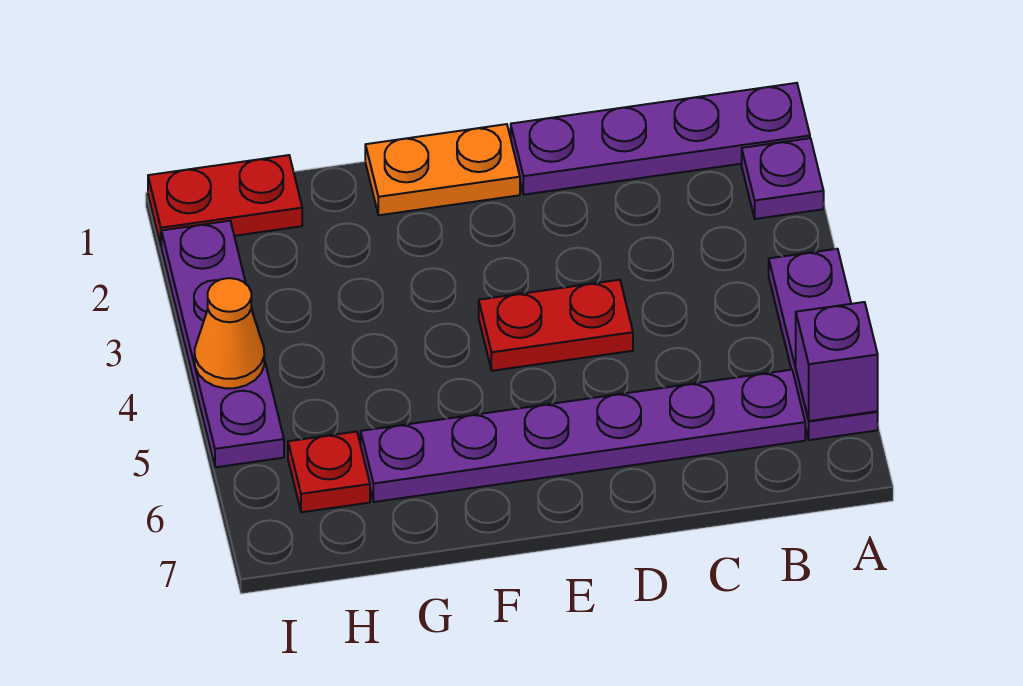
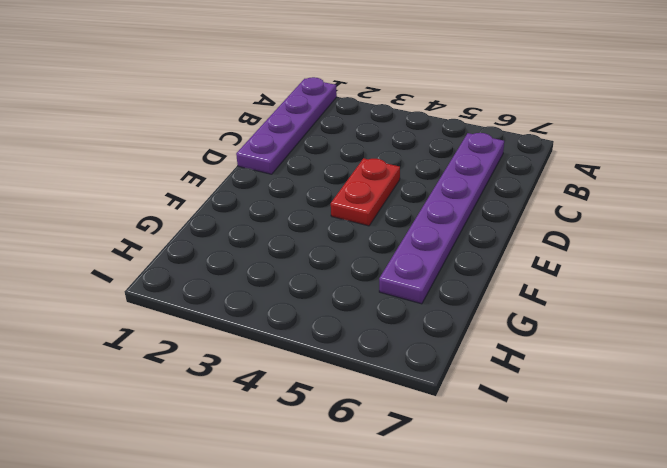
none -> purple plate A2 level 1
none -> purple plate A4:A6 level 1

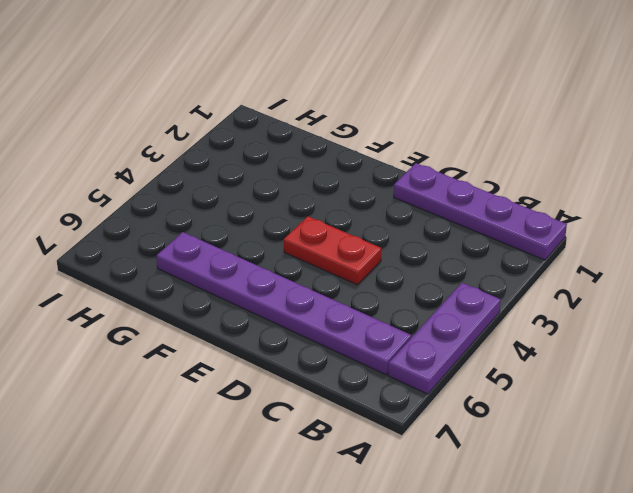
none -> purple plate A2 level 1
none -> orange plate E1:F1 level 1

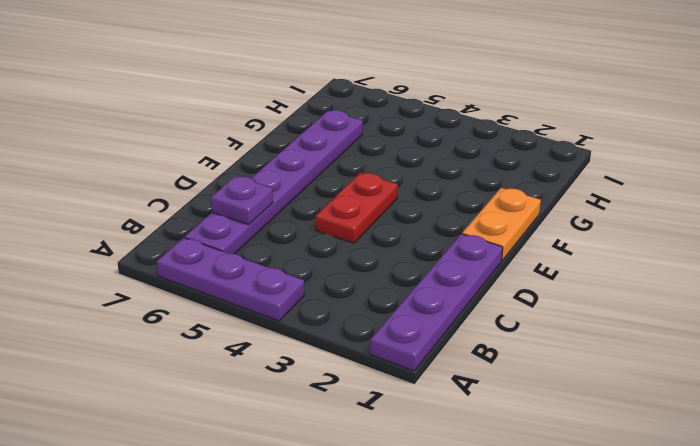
purple plate C6 level 2 -> purple plate A2 level 1
none -> red plate H1:I1 level 1
none -> red plate H6 level 1

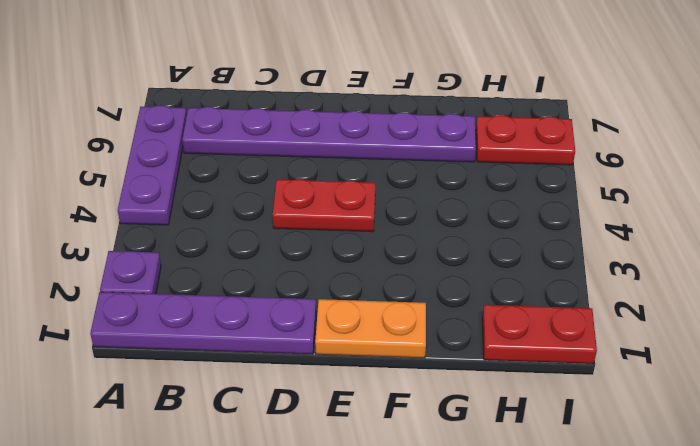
red plate H6:I6 level 1 -> red plate H6 level 1
none -> purple plate I2:I5 level 1
none -> purple brick A6 level 2

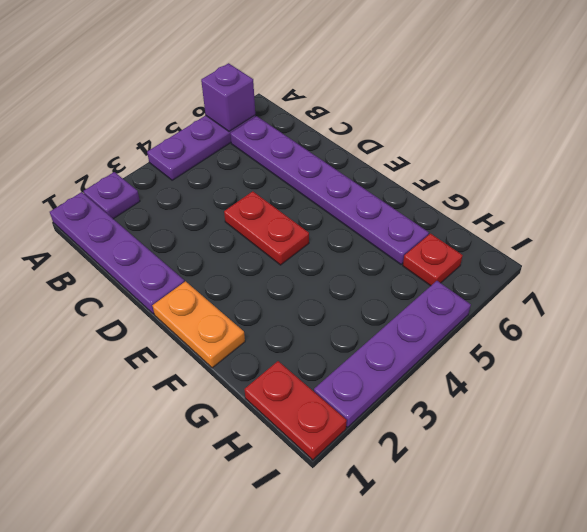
none -> orange cone I4 level 2

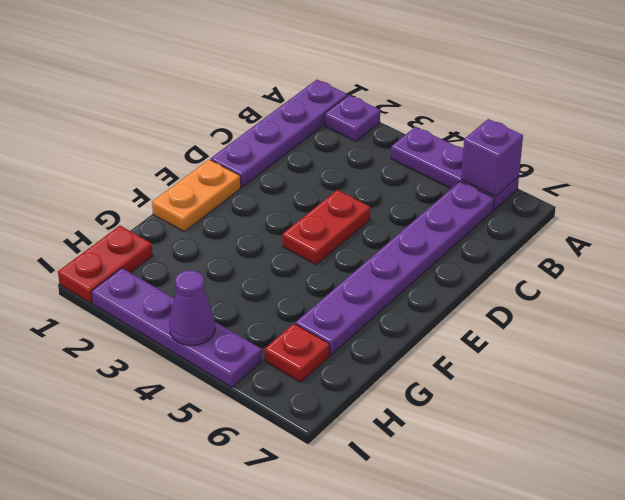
purple cone I4 level 2 -> orange cone I4 level 2

